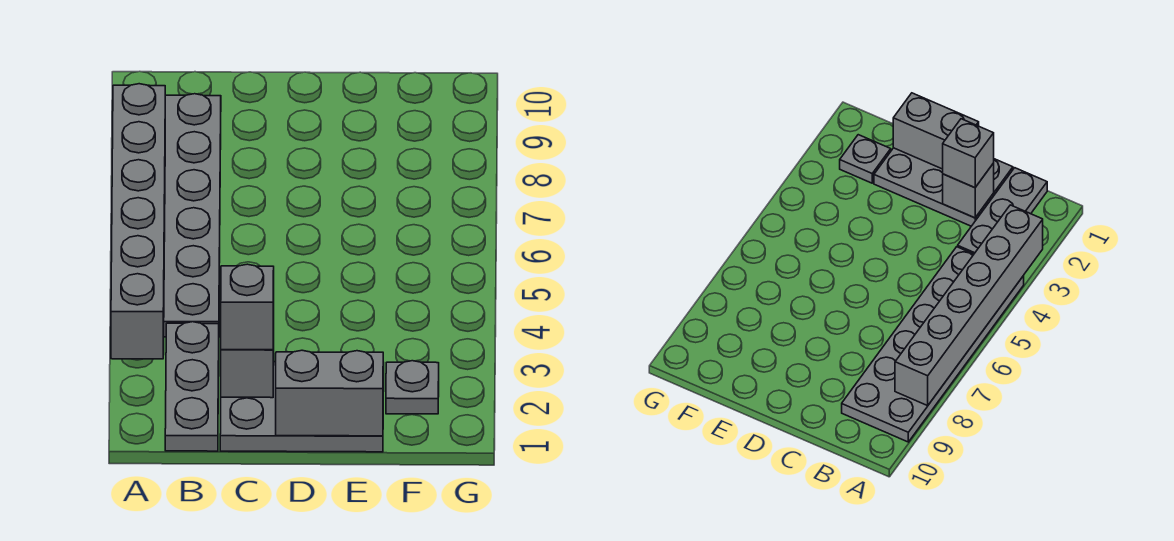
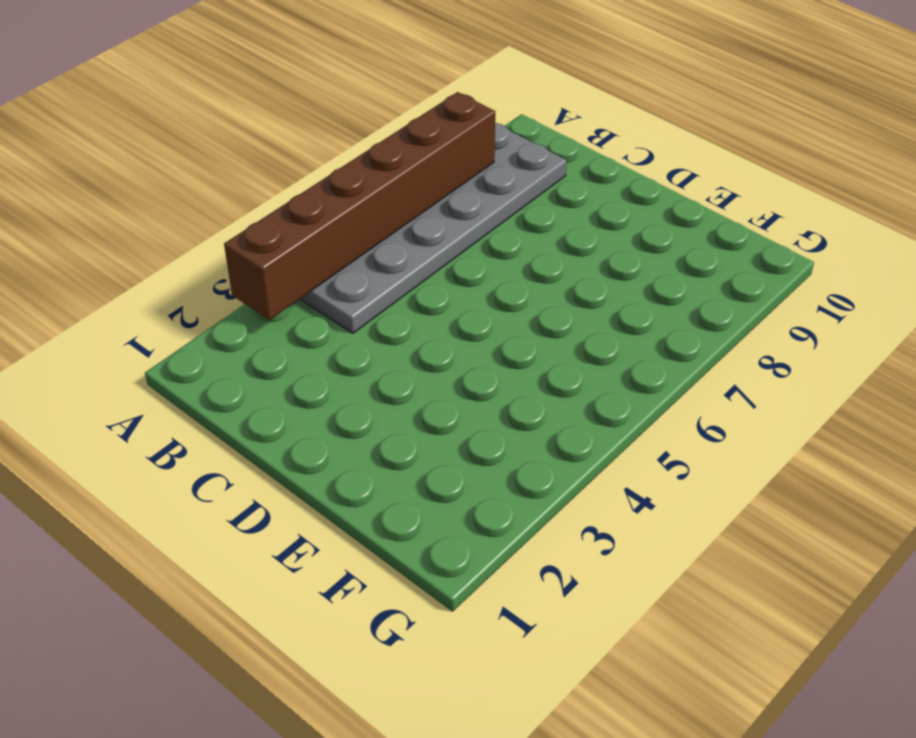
brown brick A3:A8 level 2 -> grey brick A3:A8 level 2
none -> grey plate B1:B3 level 1
none -> grey plate C1:E2 level 1

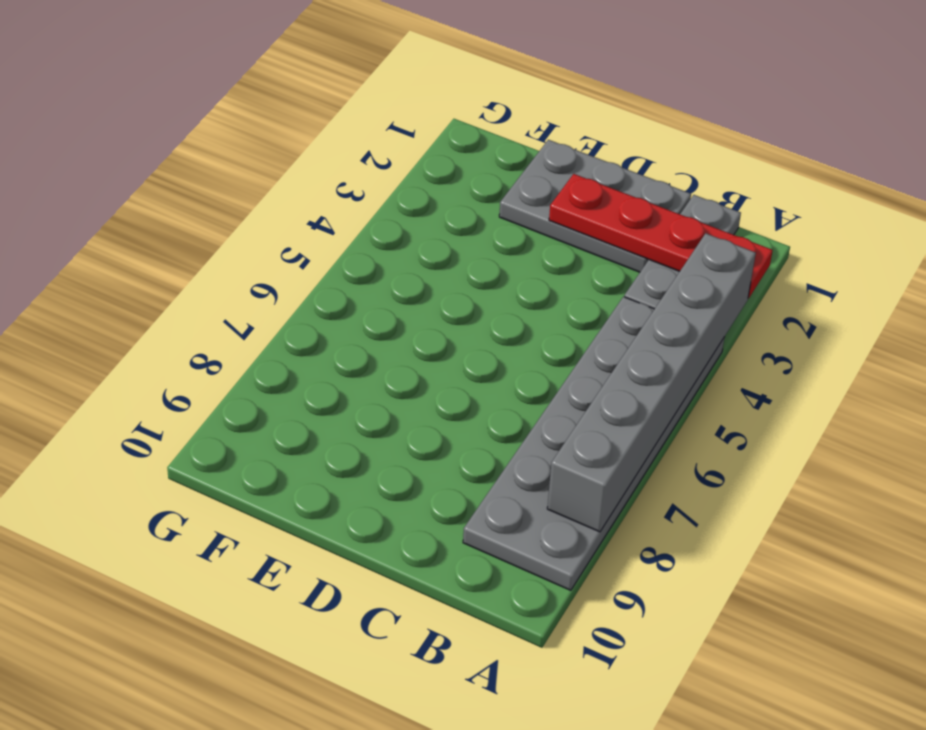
red plate A2:D2 level 2 -> grey brick C2 level 2
none -> grey plate F2 level 1
none -> grey brick D1:E1 level 2

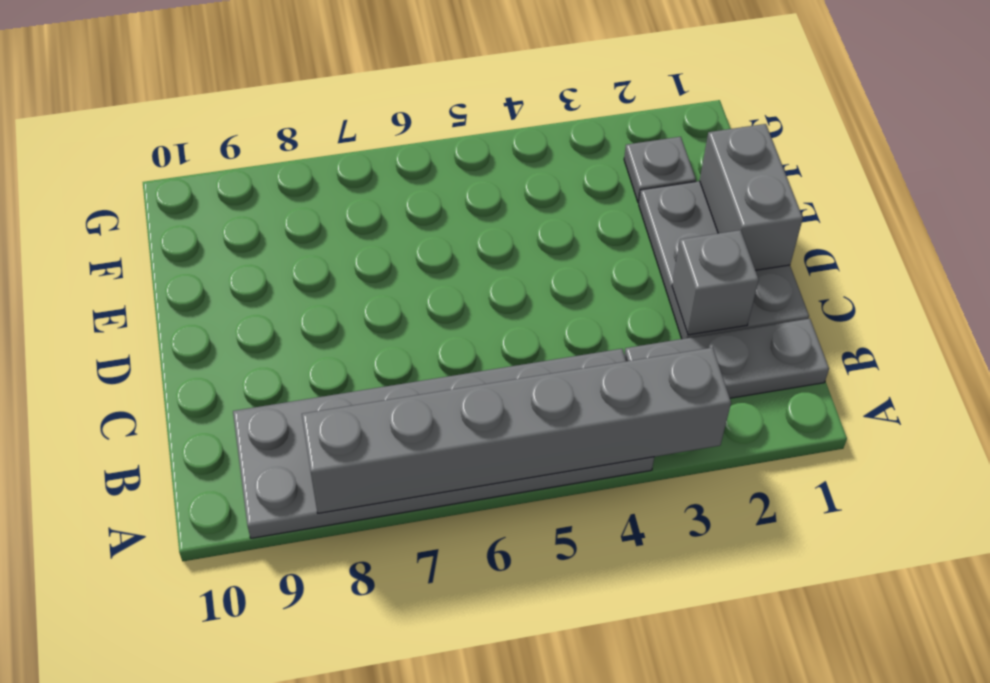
none -> grey brick C2 level 3

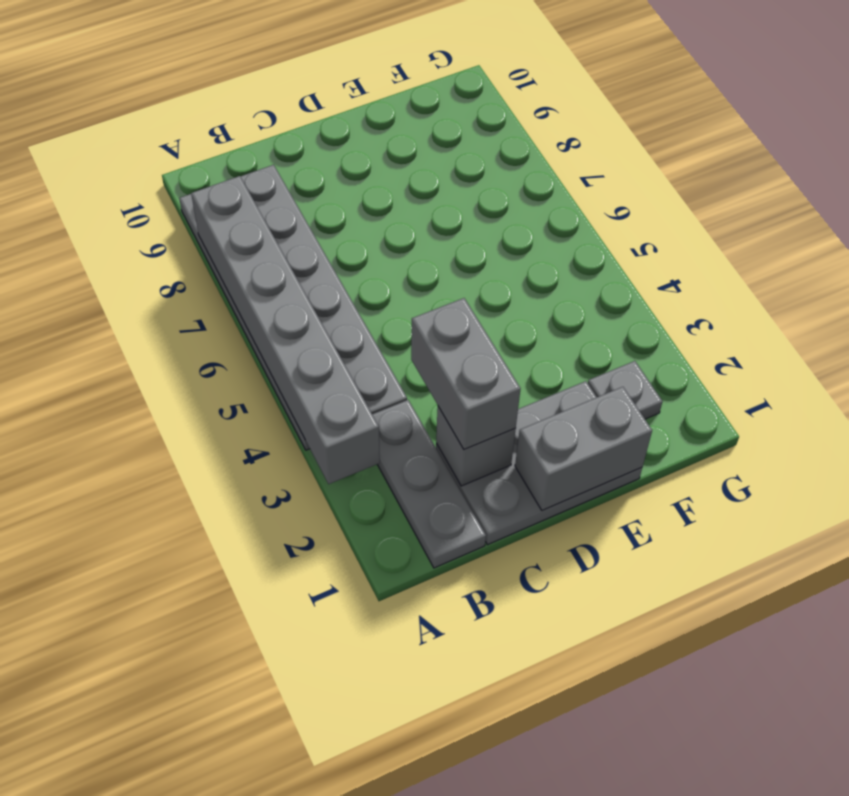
grey brick C2:C3 level 3 -> grey brick C2 level 3

